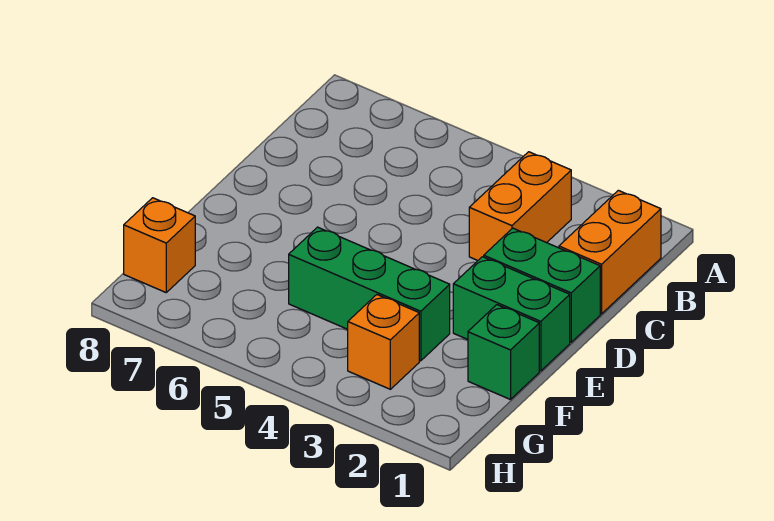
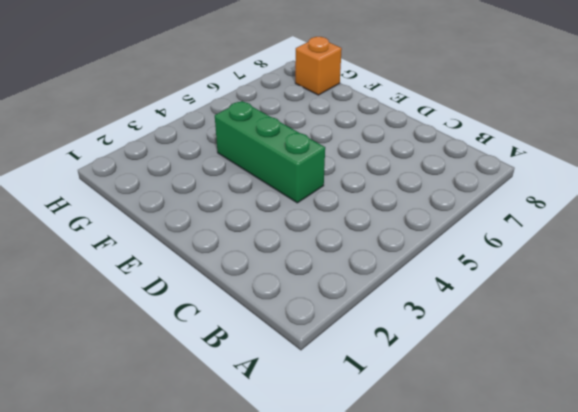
green brick D4:F4 level 1 -> green brick F3:F5 level 1
none -> orange brick B1:C1 level 1
none -> orange brick B3:C3 level 1

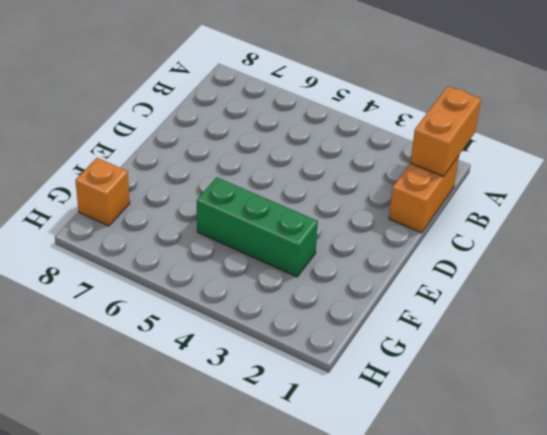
orange brick A1:B1 level 2 -> orange brick B3:C3 level 1
none -> green brick D1:D2 level 1
none -> green brick E1:E2 level 1

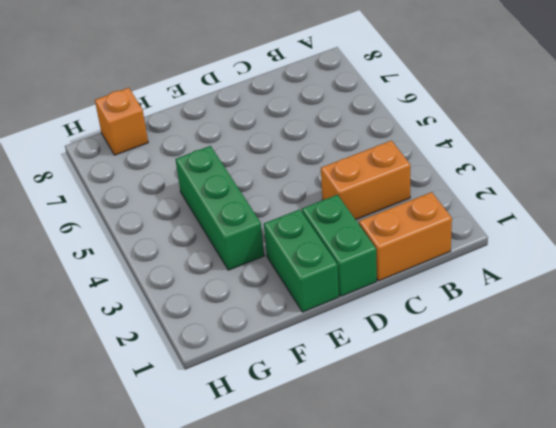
none -> green brick F1 level 1
none -> orange brick G3 level 1

